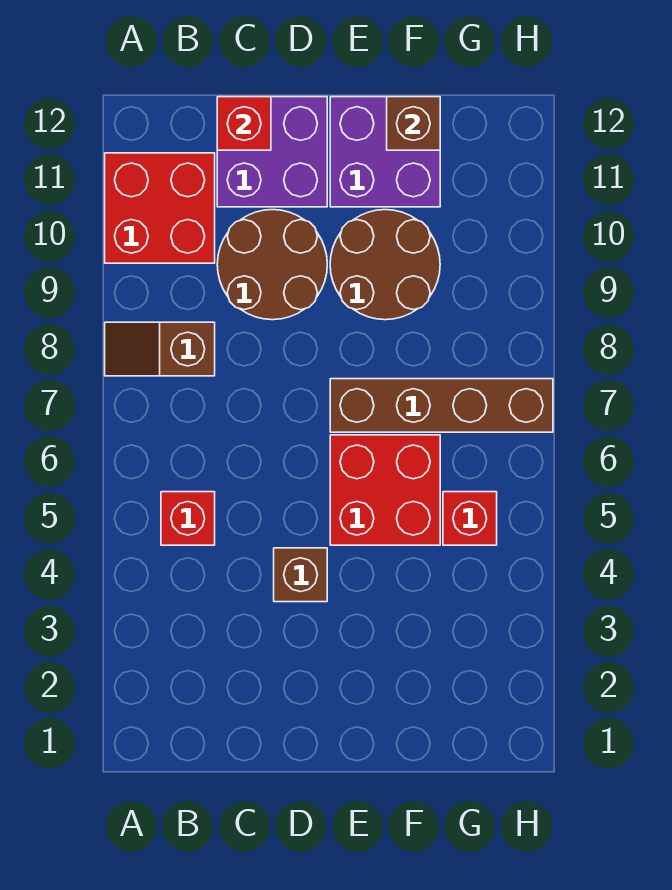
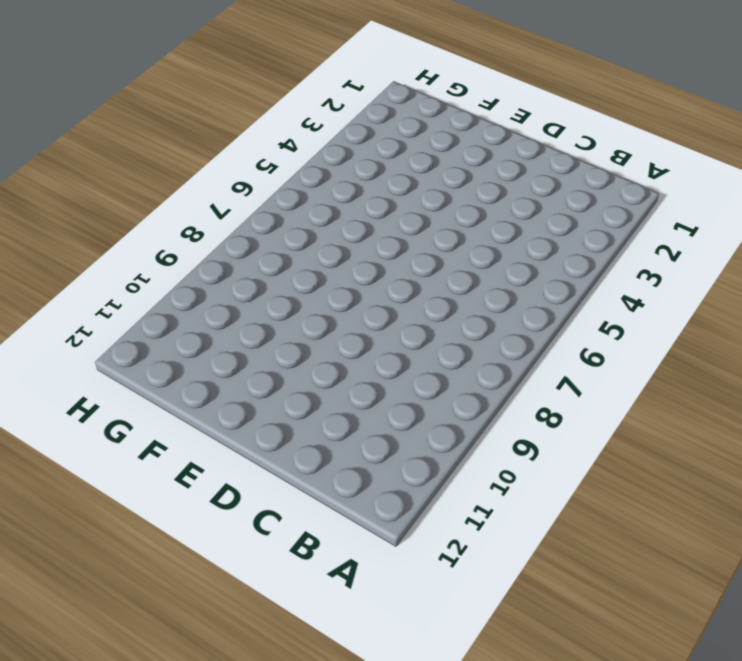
none -> brown slope A8:B8 level 1 top B
none -> red brick A10:B11 level 1
none -> red brick B5 level 1

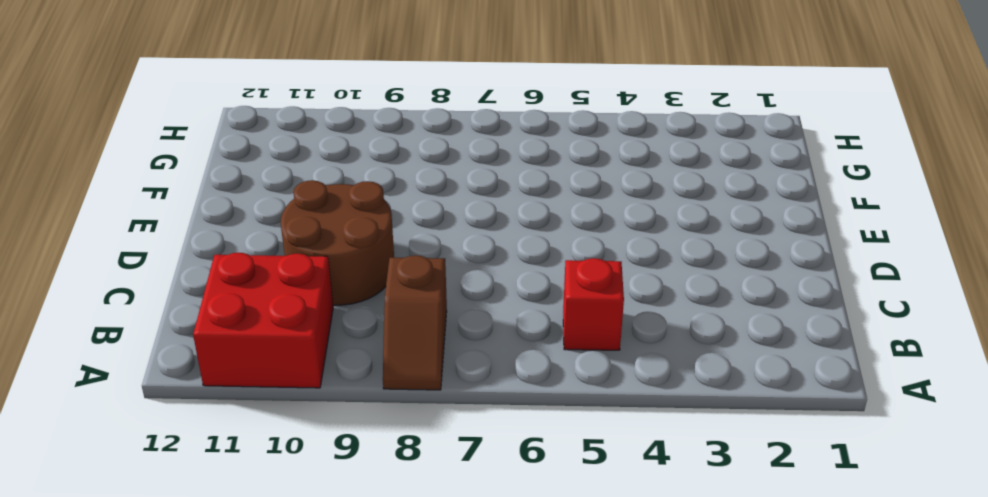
none -> purple brick C11:D12 level 1
none -> brown brick D4 level 1
none -> red brick E5:F6 level 1

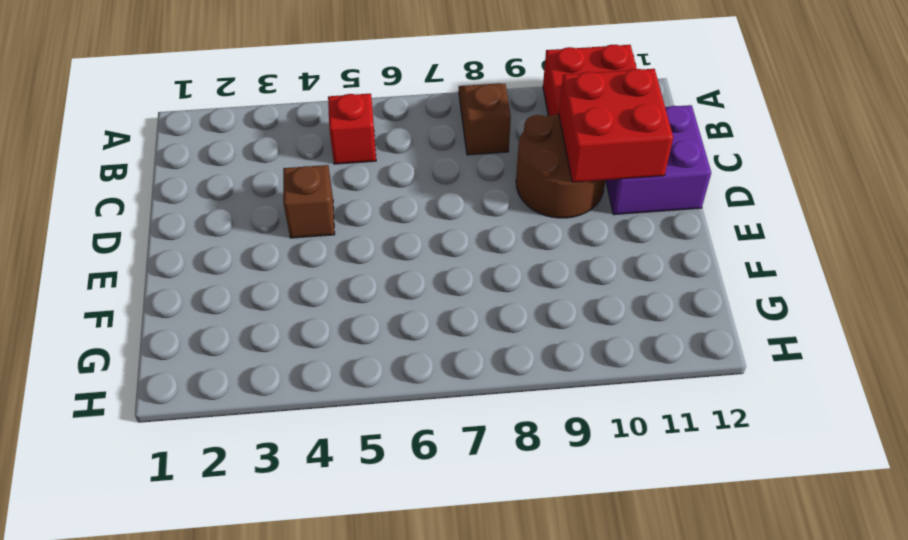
red brick C10:D11 level 2 -> red brick E5:F6 level 1
none -> brown brick E7:H7 level 1
none -> brown round brick E9:F10 level 1
none -> purple brick E11:F12 level 1

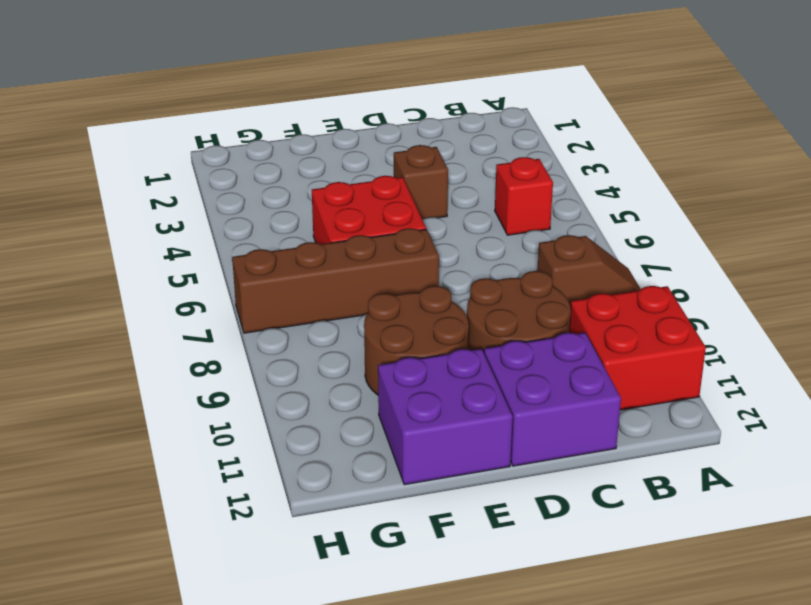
none -> red brick G5 level 1
none -> red brick C12 level 2
none -> brown brick F12 level 2

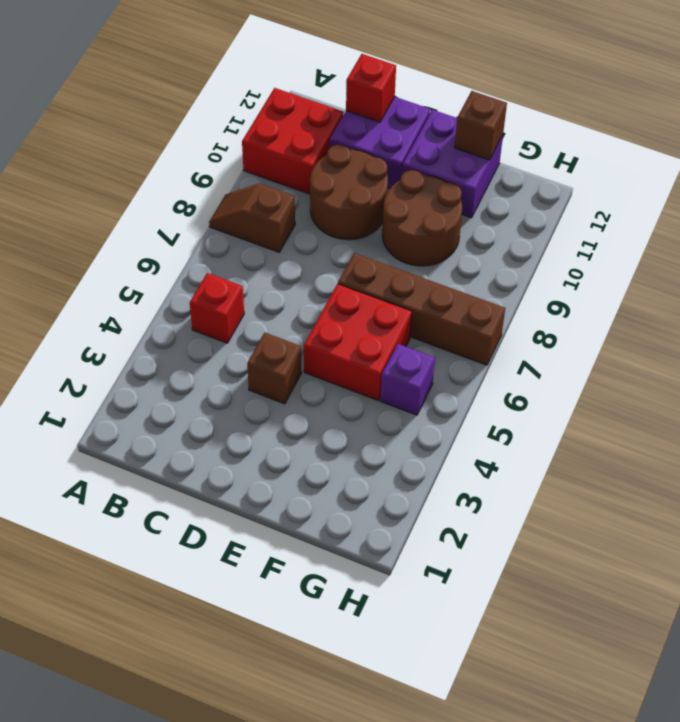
purple brick G5 level 1 -> red brick G5 level 1

